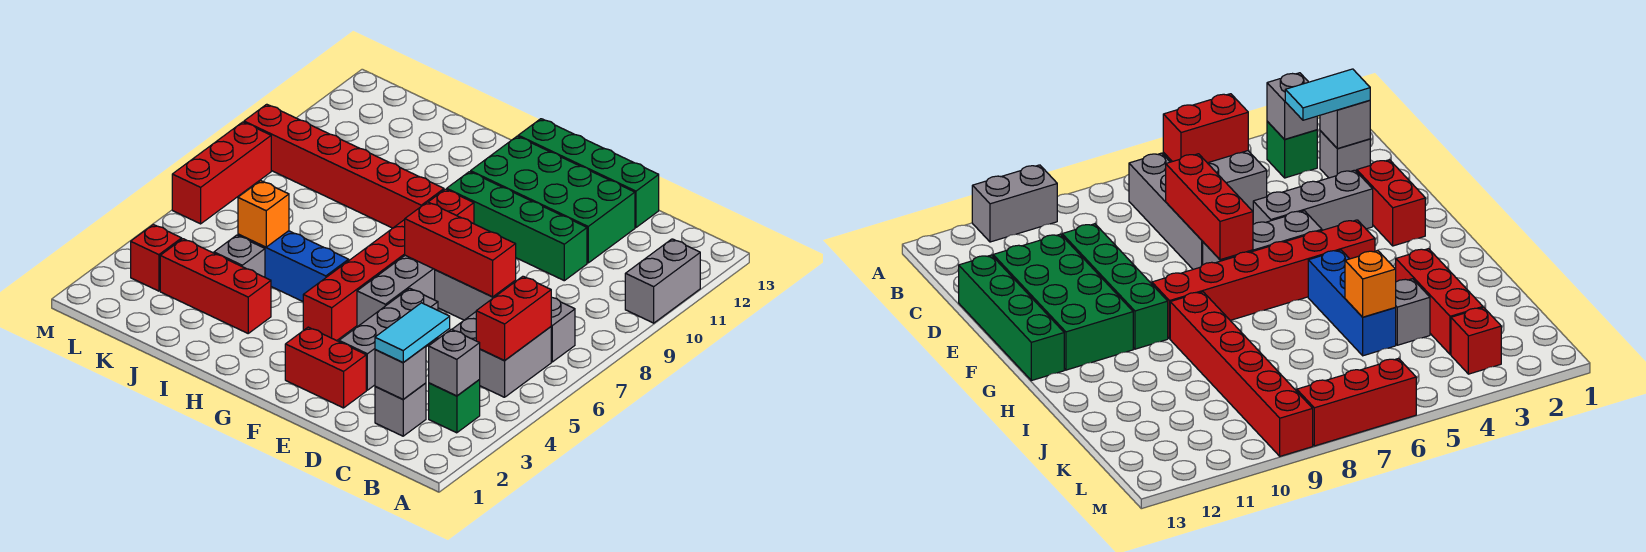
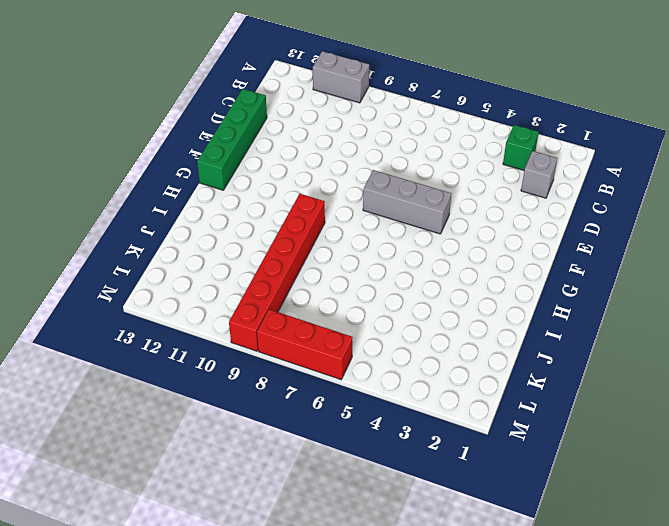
none -> grey brick B5:C6 level 1
none -> grey brick B7:E7 level 1
none -> green brick D10:G10 level 1

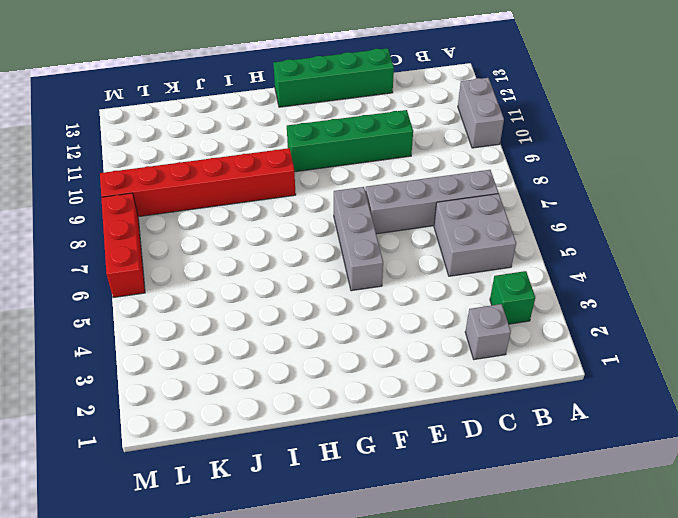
none -> green brick D11:G12 level 1
none -> red brick E2:F2 level 1
none -> grey brick E3:E5 level 1

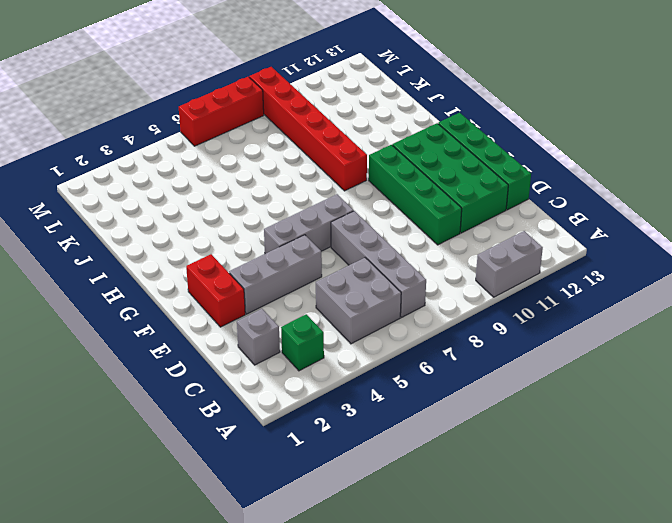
none -> red brick G4:G9 level 1
none -> blue brick H5:J5 level 1
none -> red brick I3:K3 level 1

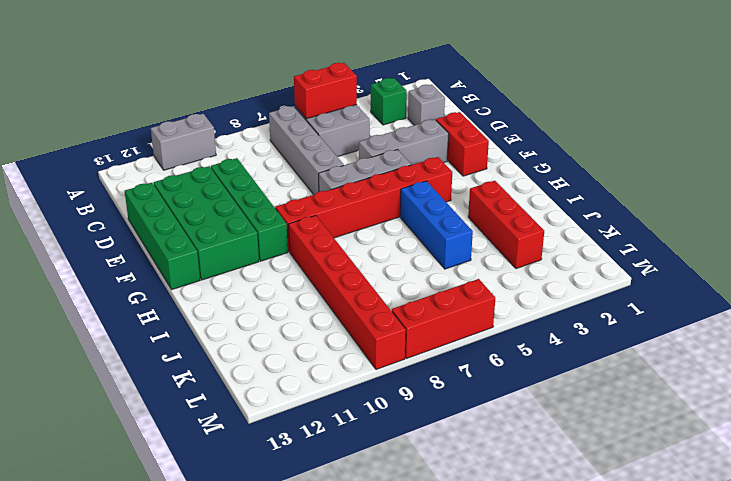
none -> grey brick J4 level 1
none -> red brick L3 level 1
none -> grey brick B3 level 2

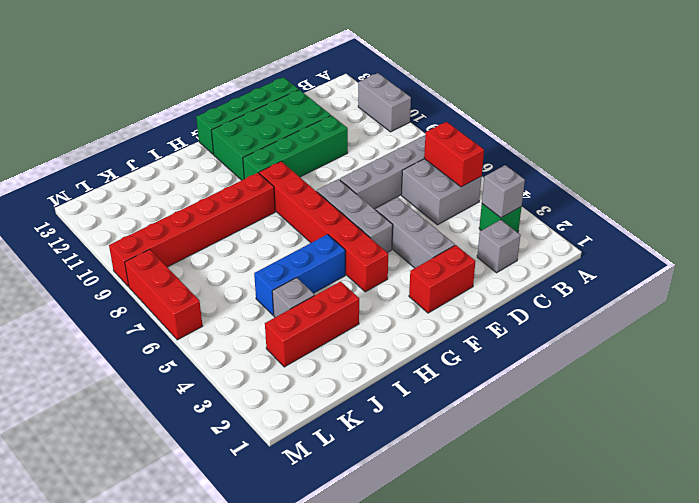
none -> red brick L3 level 1
none -> grey brick C2 level 2
none -> red brick D7:F7 level 2

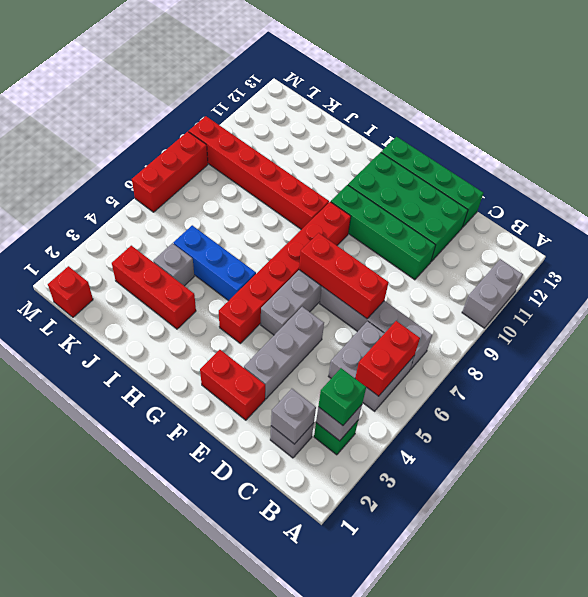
green brick B3 level 3 -> none
red brick L1 level 1 -> red brick L3 level 1
none -> orange brick J5 level 2
none -> cyan tile C2:C3 level 3

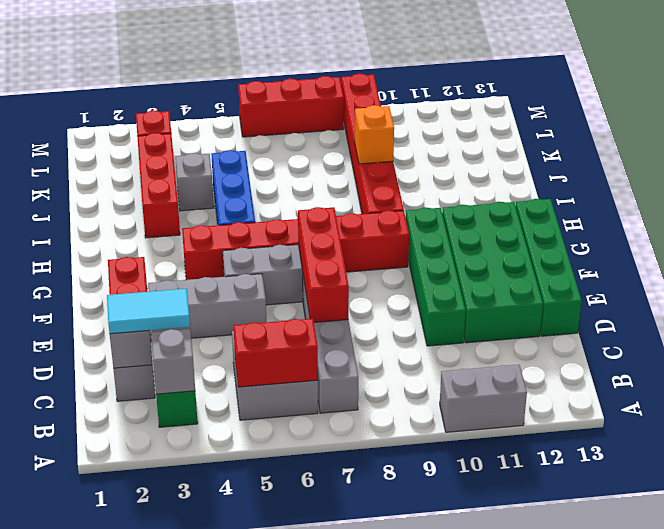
orange brick J9 level 2 -> orange brick J5 level 2

